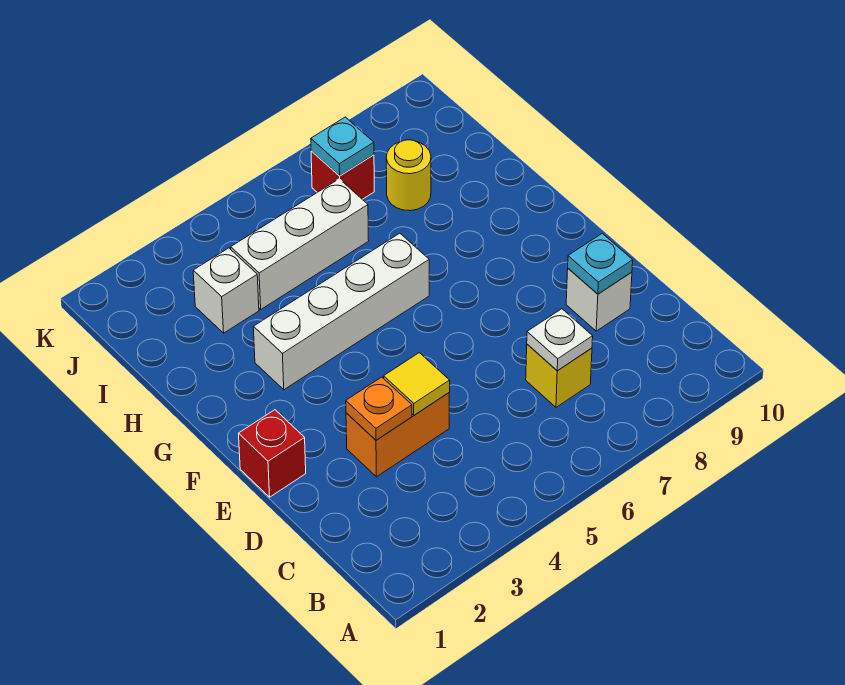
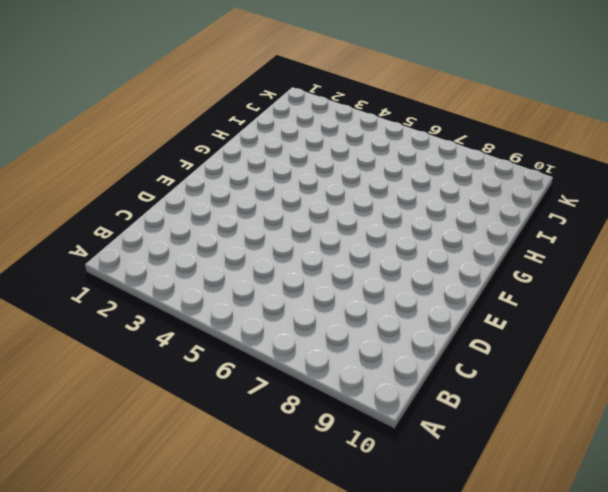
none -> yellow brick C7 level 1
none -> orange brick D3:D4 level 1
none -> white brick D9 level 1

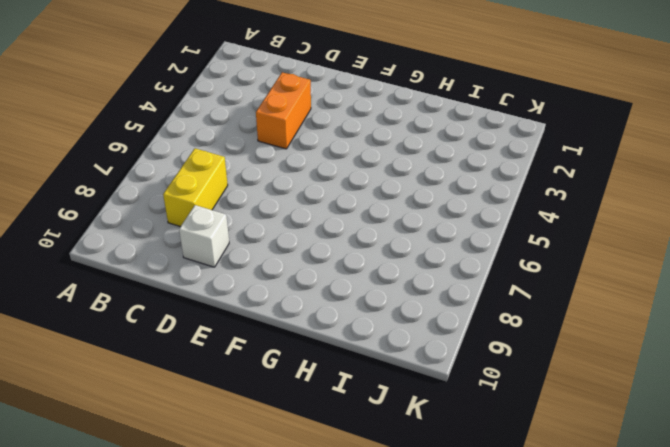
yellow brick C7:C8 level 1 -> yellow brick C7 level 1
none -> red brick E1 level 1
none -> white brick G3:G6 level 1
none -> white brick I3 level 1

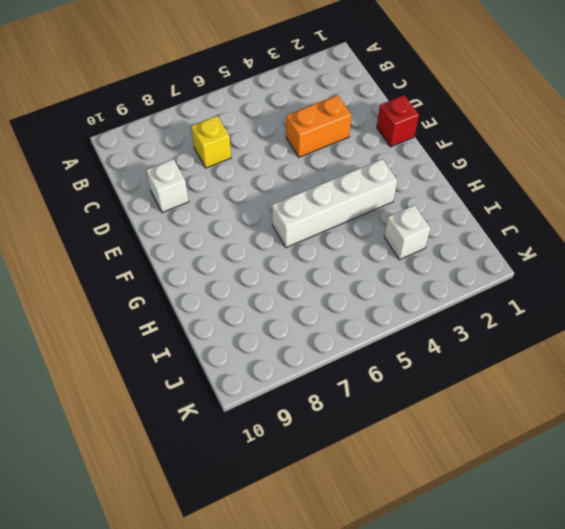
none -> white brick I4:I6 level 1
none -> yellow round brick I8 level 1
none -> red brick J7 level 1

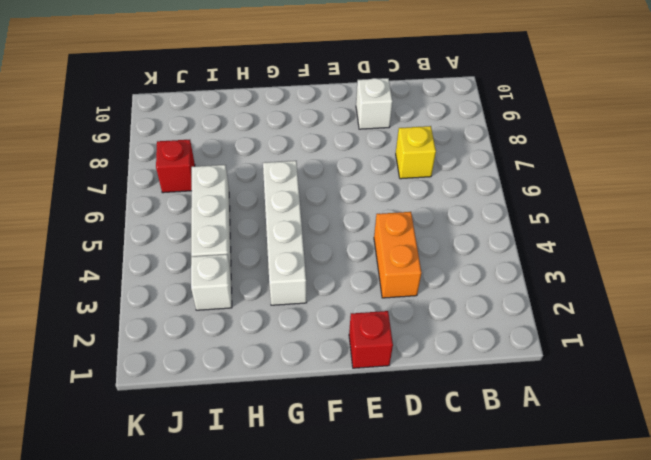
none -> yellow round brick I8 level 1
none -> white plate C7 level 2
none -> orange plate D3 level 2

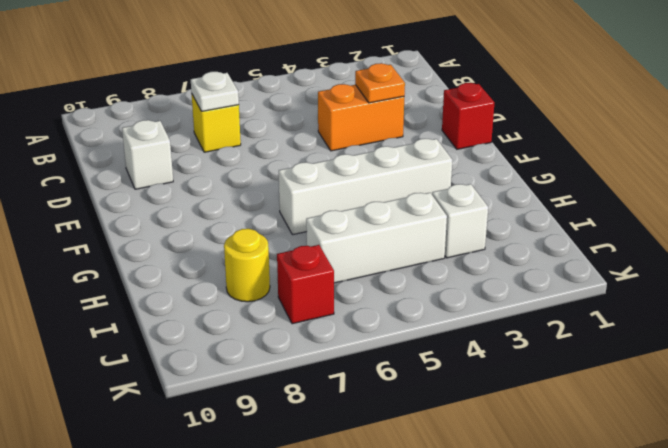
none -> yellow tile D4 level 2
none -> cyan plate D9 level 2
none -> cyan plate J7 level 2

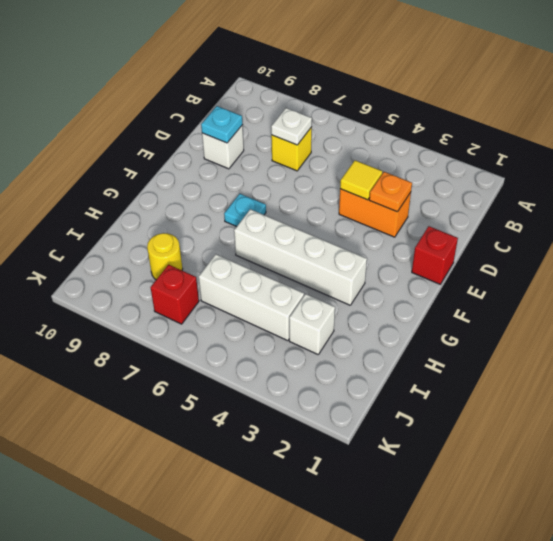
cyan plate F7 level 1 -> cyan plate J7 level 2

